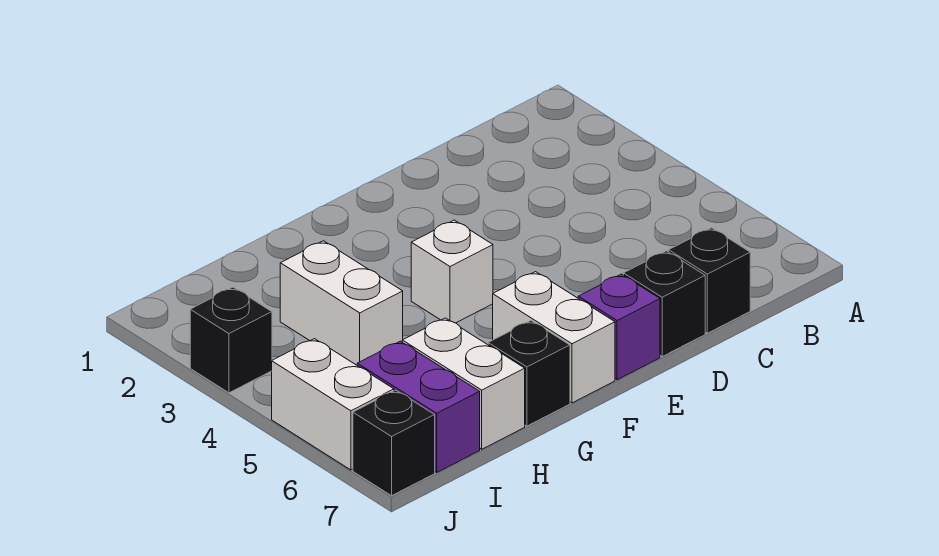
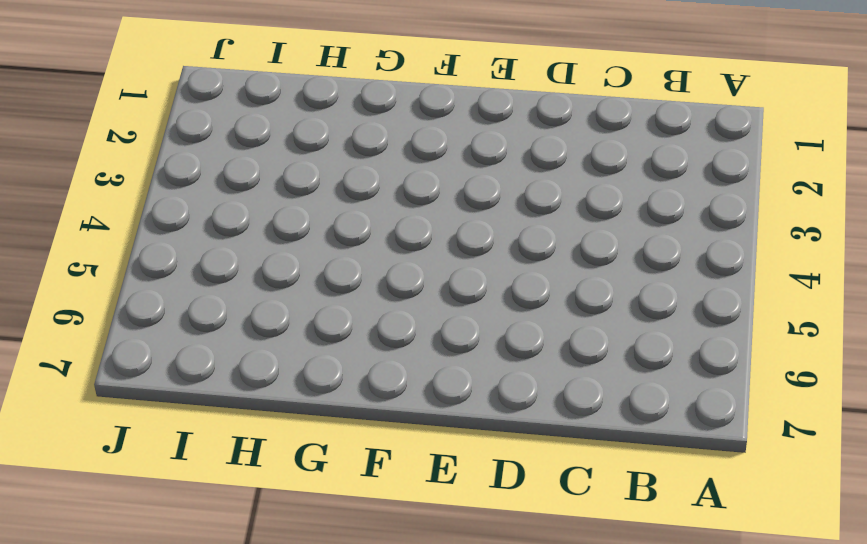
none -> black brick C7 level 1
none -> black brick D7 level 1
none -> purple brick E7 level 1

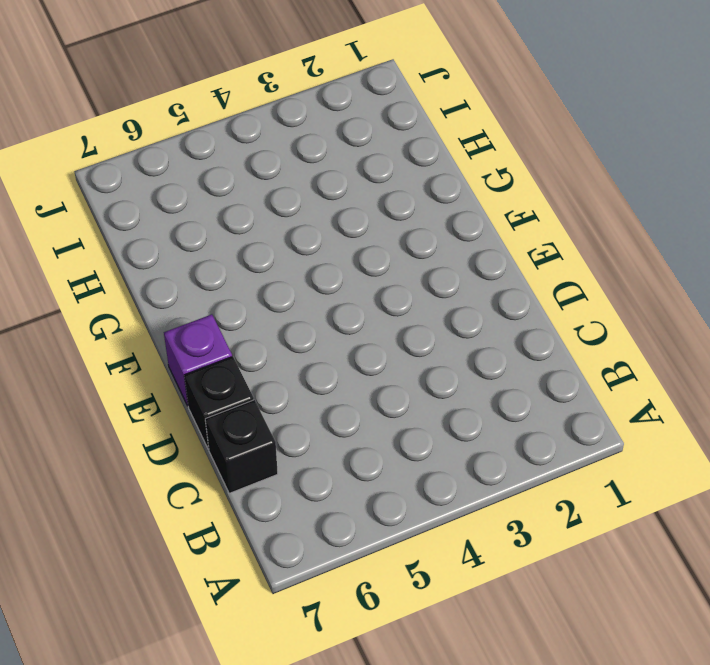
none -> white brick F4 level 1
none -> white brick F6:F7 level 1
none -> black brick G7 level 1

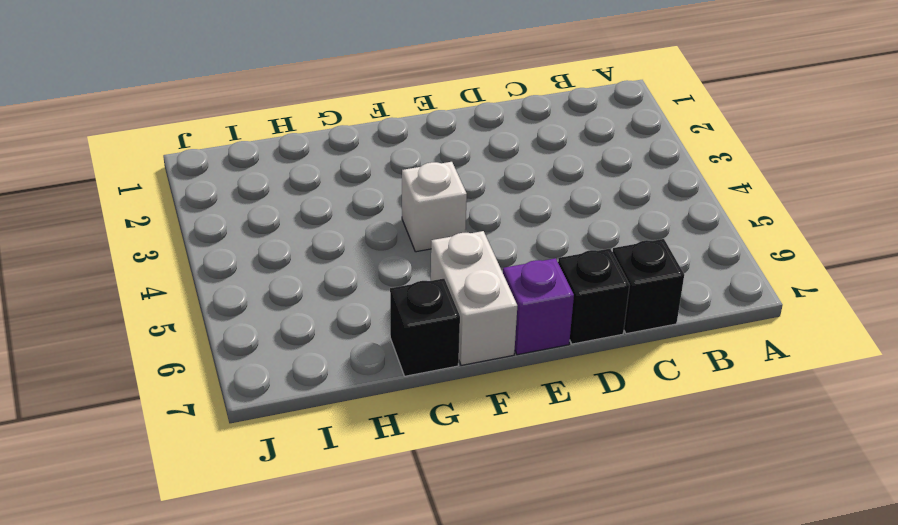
none -> white brick H3:H4 level 1
none -> white brick H6:H7 level 1
none -> purple brick I6:I7 level 1

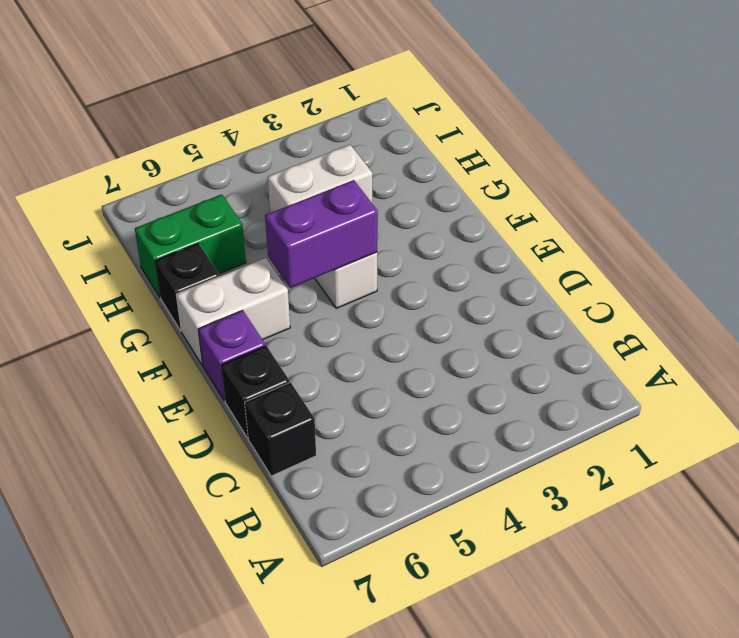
purple brick F4:F5 level 2 -> purple brick I6:I7 level 1
green brick H6:H7 level 1 -> white brick H6:H7 level 1
none -> black brick J3 level 1
none -> white brick J5:J6 level 1
none -> black brick J7 level 1

